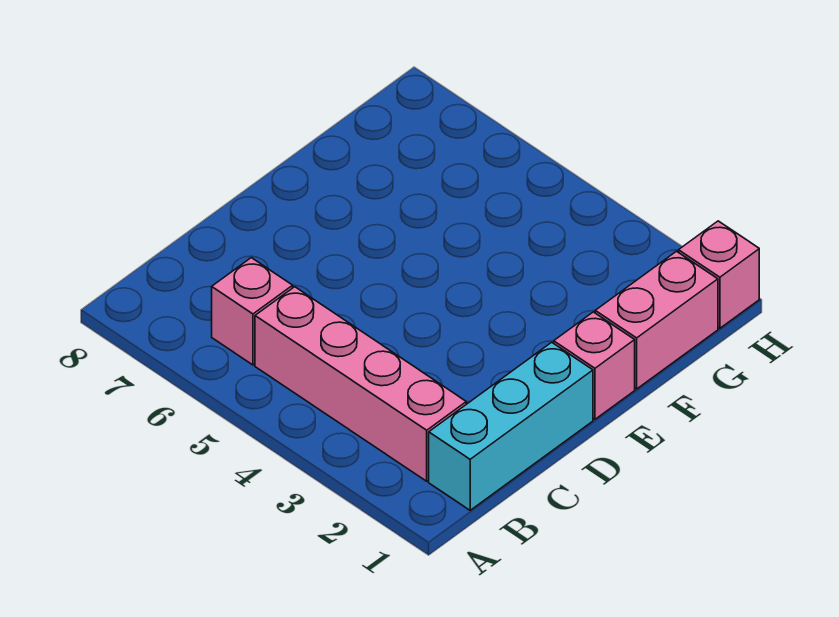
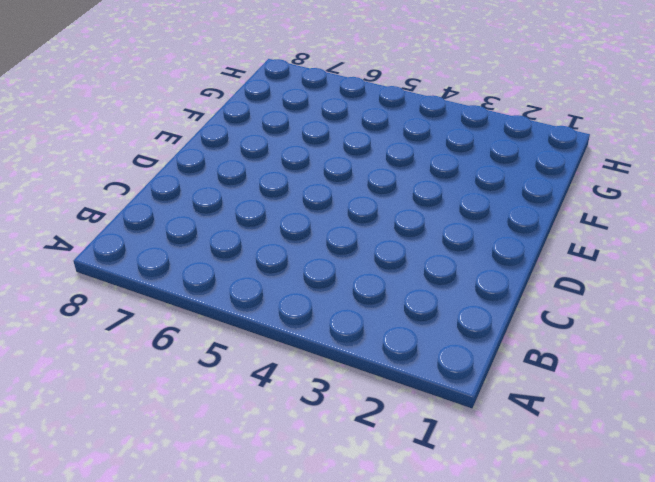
none -> cyan brick B1:D1 level 1
none -> pink brick B2:B5 level 1

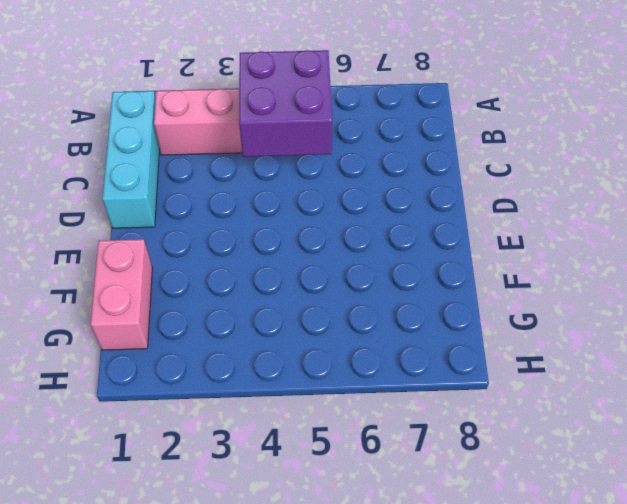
purple brick B4:C5 level 2 -> none
none -> pink brick B6 level 1
none -> pink brick E1 level 1

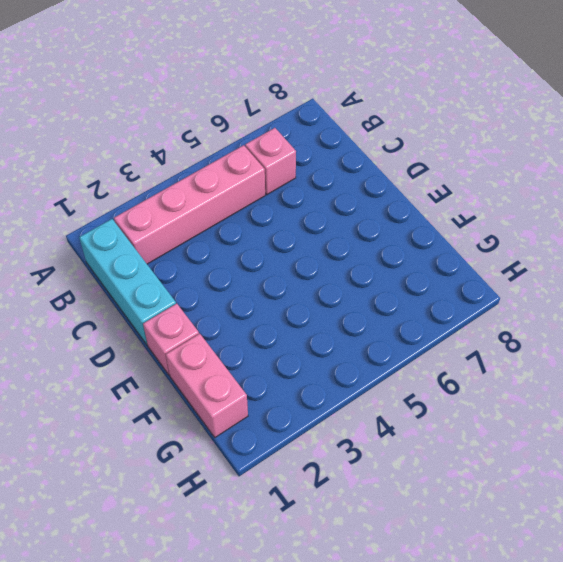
none -> pink brick H1 level 1

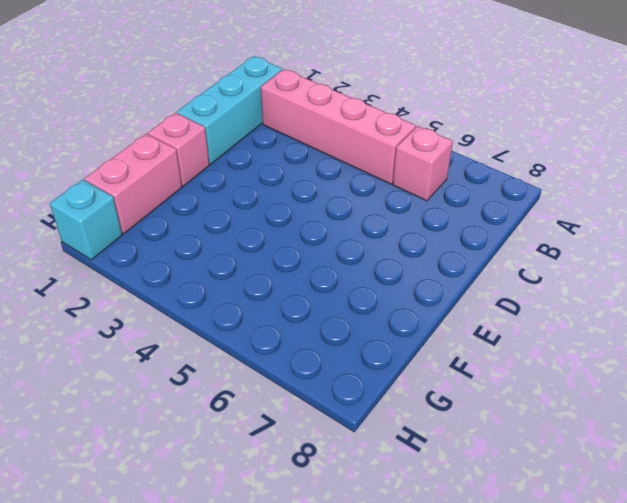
cyan brick H1 level 1 -> pink brick H1 level 1

